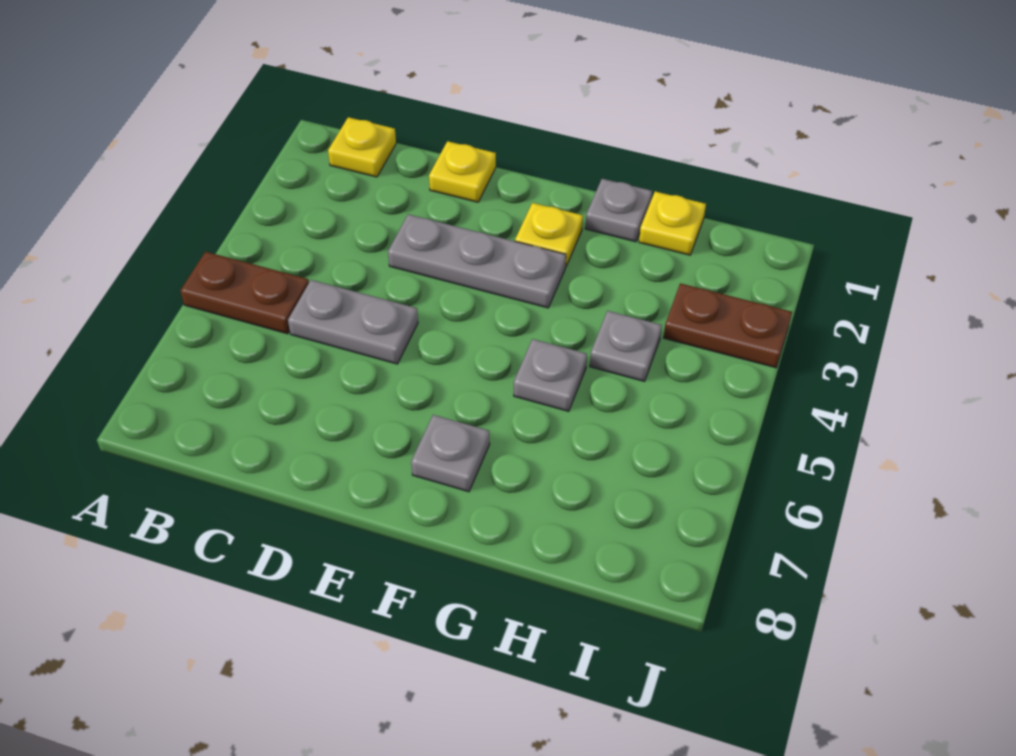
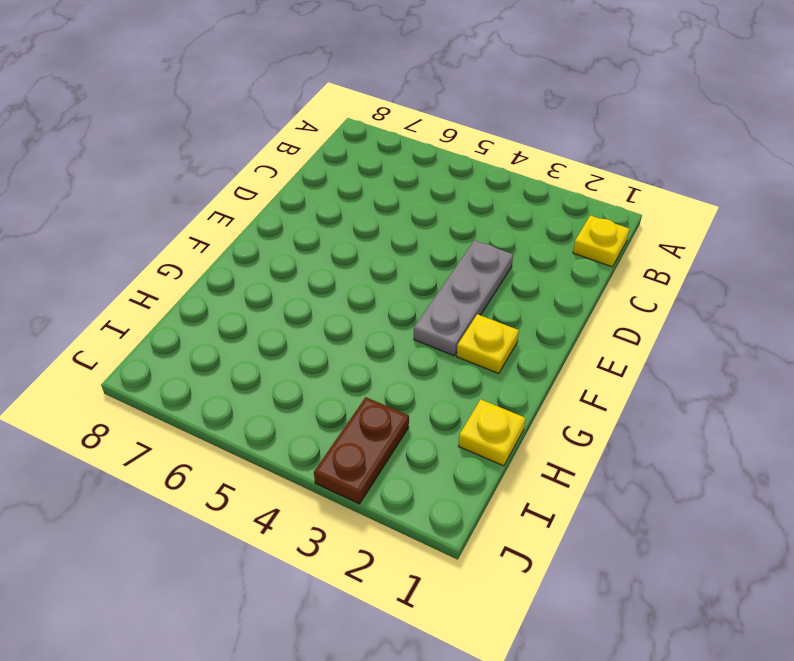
none -> brown plate A5:B5 level 1
none -> grey plate C5:D5 level 1
none -> yellow plate D1 level 1

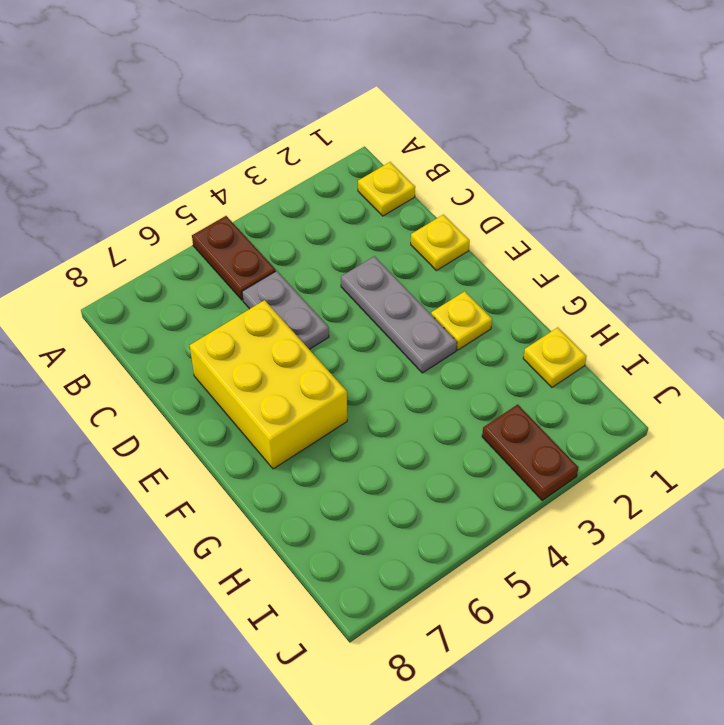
yellow brick D6:F7 level 1 -> grey plate F7 level 1
none -> grey plate G1 level 1
none -> grey plate G5 level 1
none -> grey plate H4 level 1

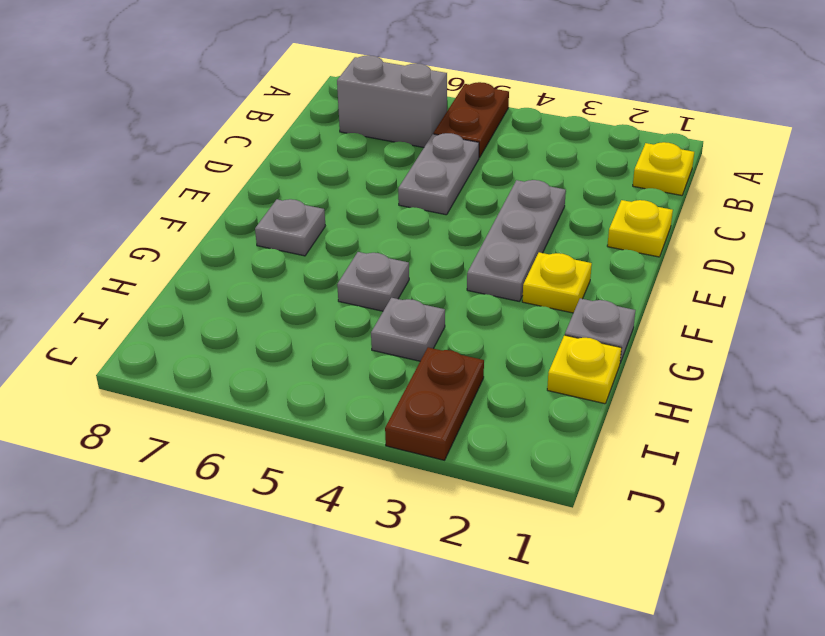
grey brick B6:B7 level 1 -> none

